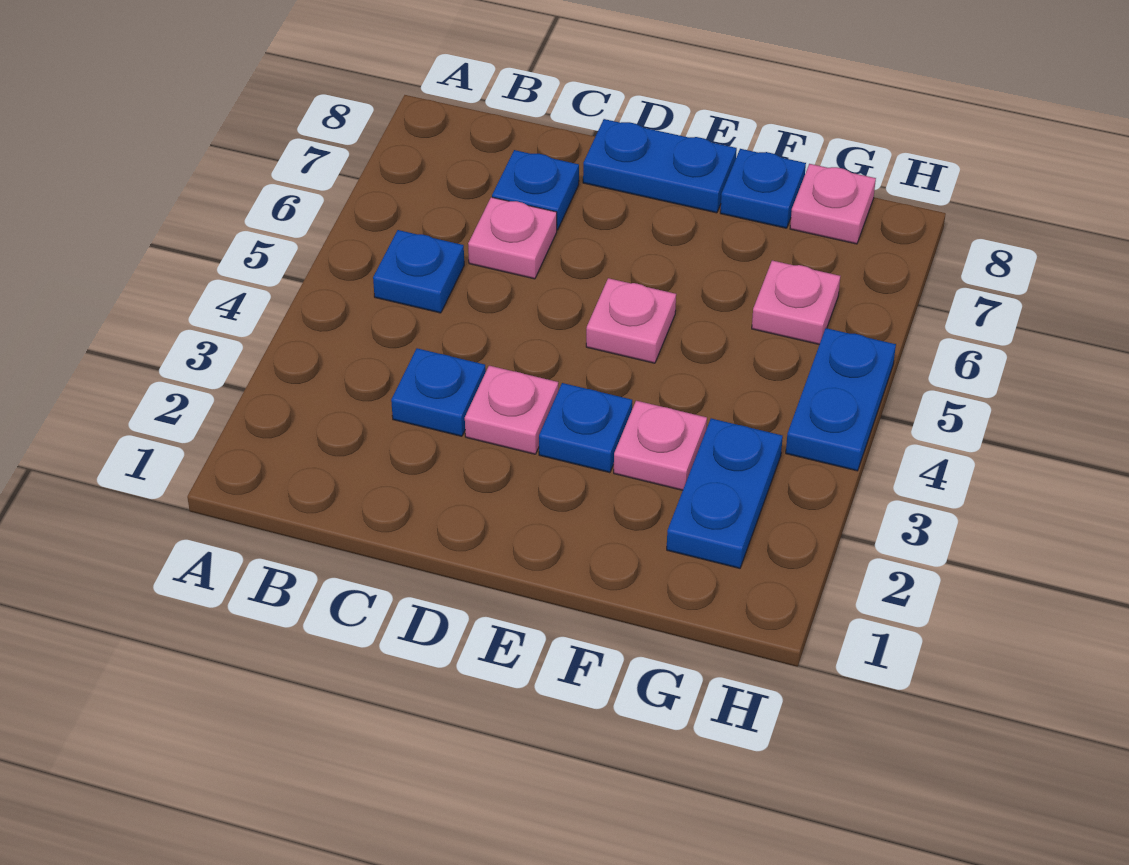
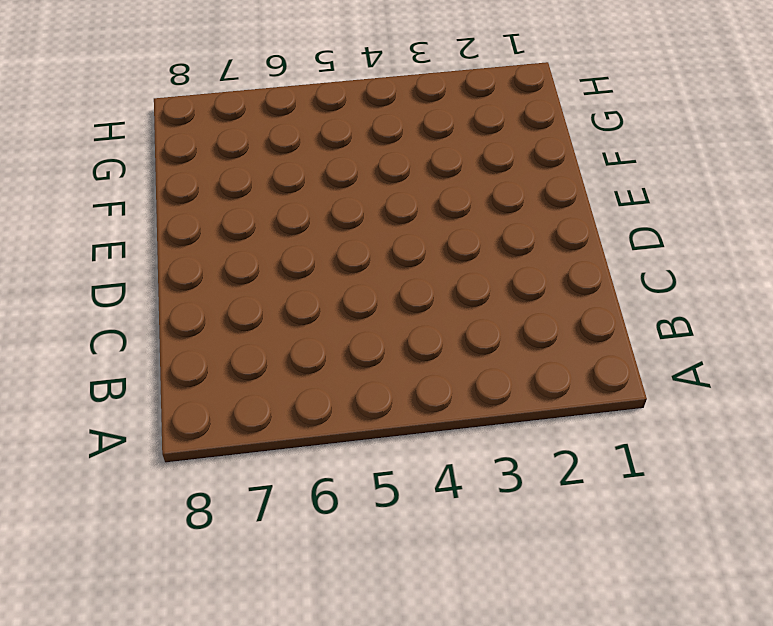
none -> blue plate B5 level 1
none -> blue plate C3 level 1
none -> pink plate C6 level 1

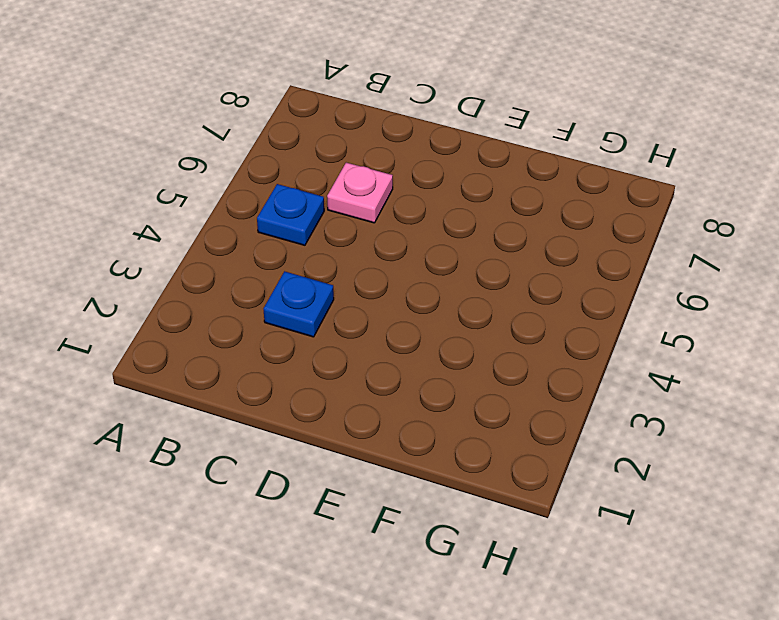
none -> blue plate C7 level 1
none -> pink plate D3 level 1
none -> blue plate D8:E8 level 1

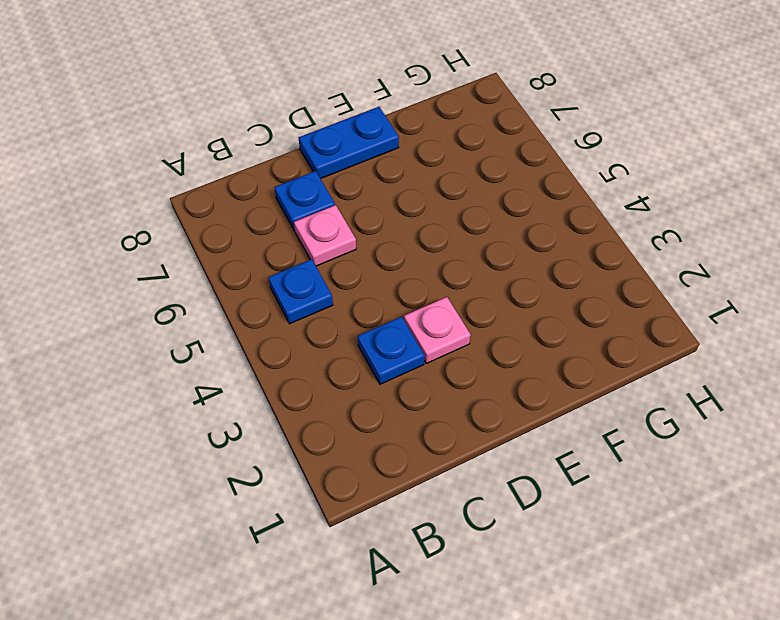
none -> blue plate E3 level 1
none -> pink plate E5 level 1
none -> pink plate F3 level 1

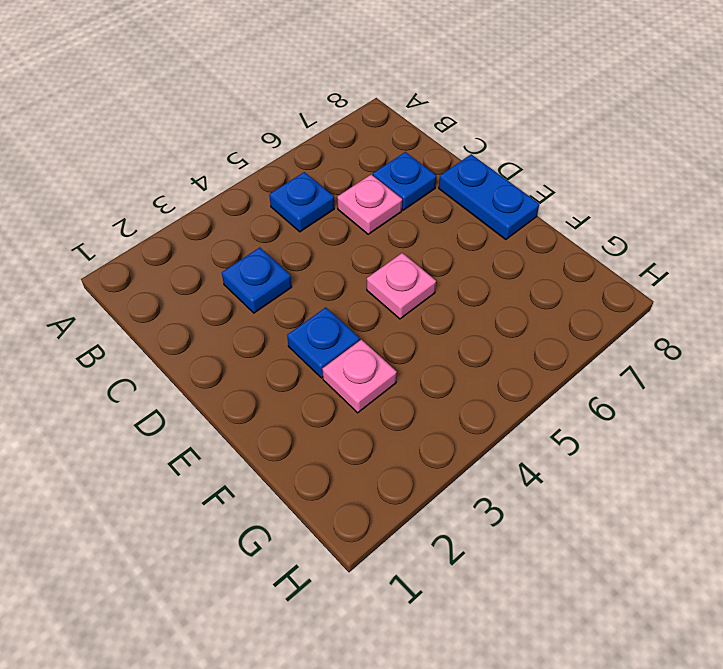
none -> pink plate D3 level 1
none -> blue plate F8 level 1
none -> blue plate G2:G3 level 1

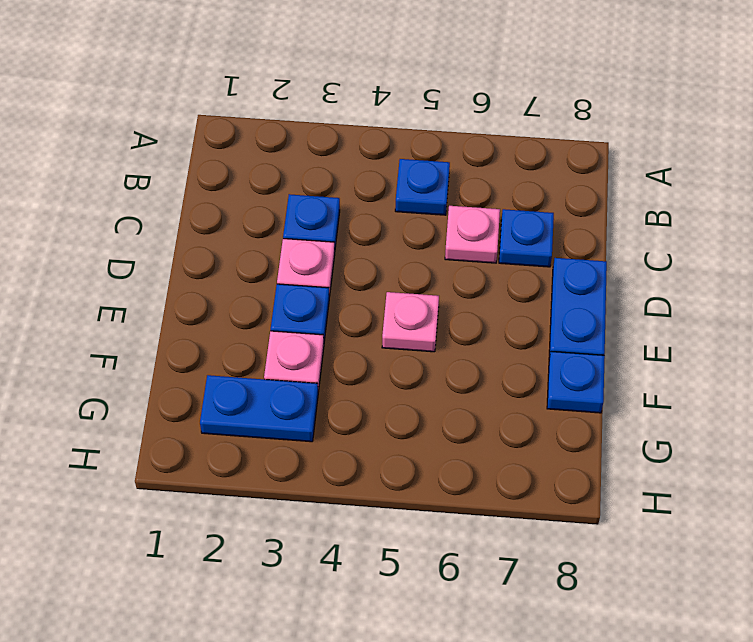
none -> pink plate G6 level 1
none -> pink plate G8 level 1
none -> blue plate H4:H5 level 1

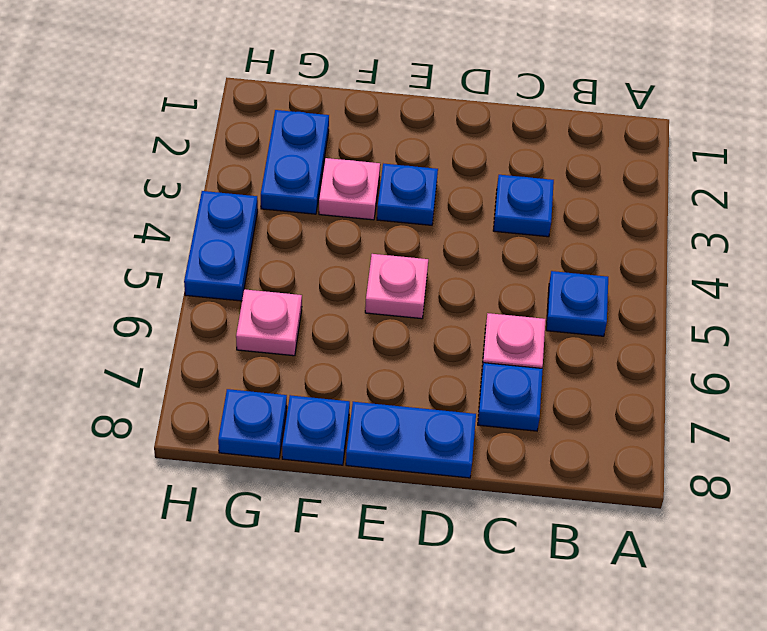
blue plate G8 level 1 -> pink plate G8 level 1
none -> pink plate D3 level 1

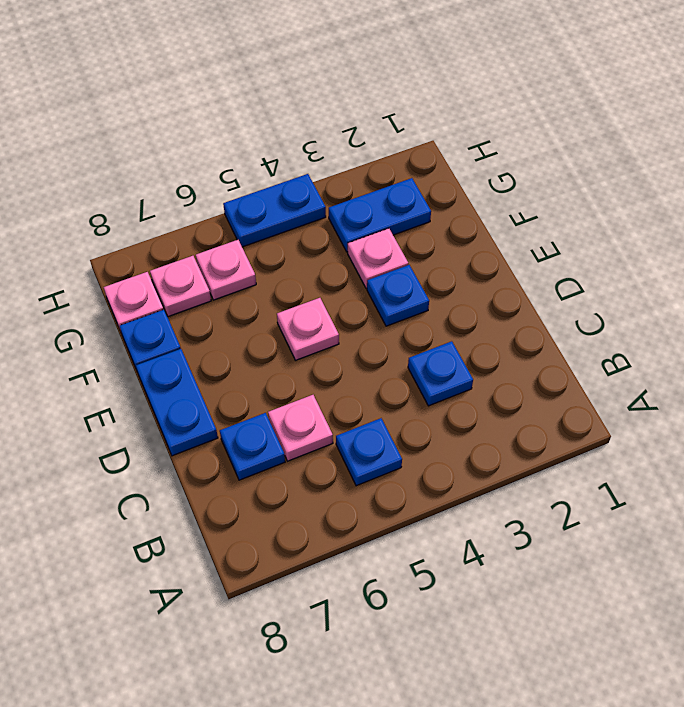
pink plate G7 level 1 -> pink plate D3 level 1

